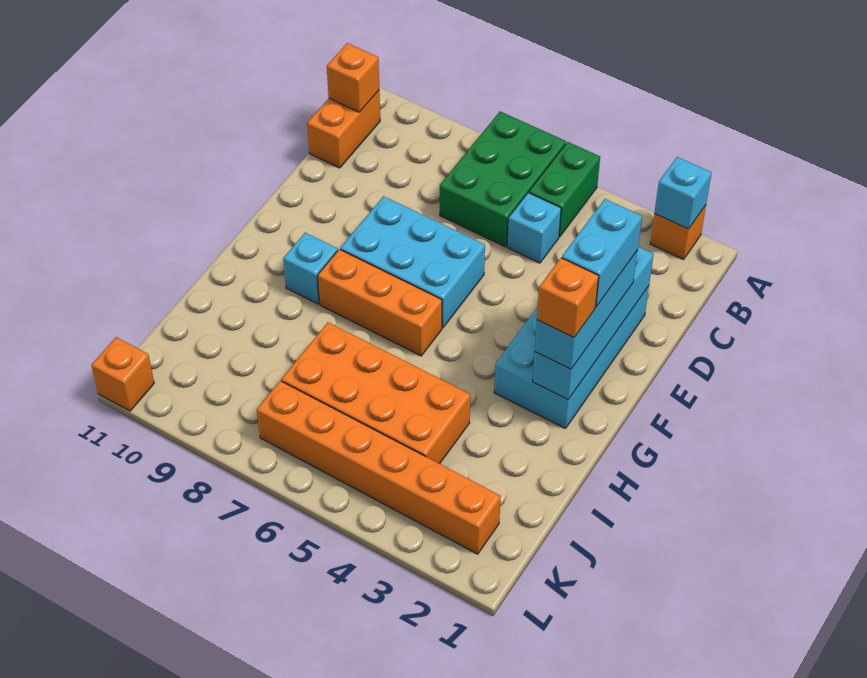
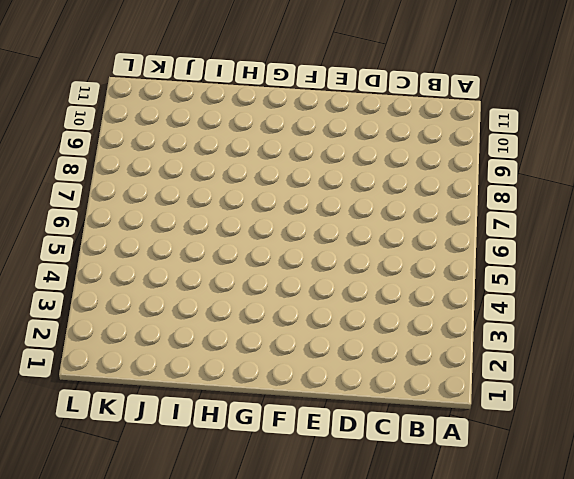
none -> orange brick A2 level 1
none -> green brick A5:B5 level 1
none -> green brick A6:C7 level 1

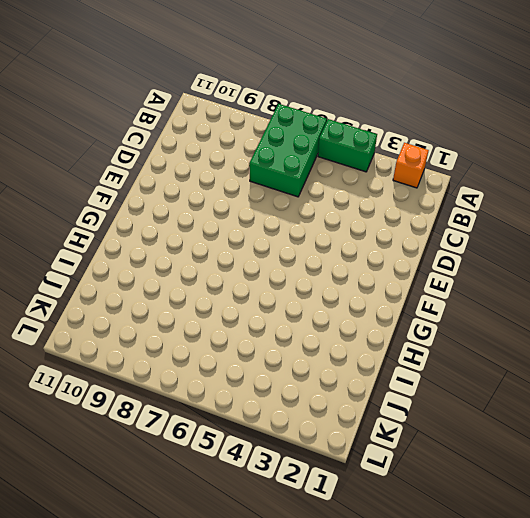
green brick A4:A5 level 1 -> green brick A5:B5 level 1
none -> orange brick B11:C11 level 1
none -> cyan brick C5 level 1
none -> cyan brick D2:G3 level 1

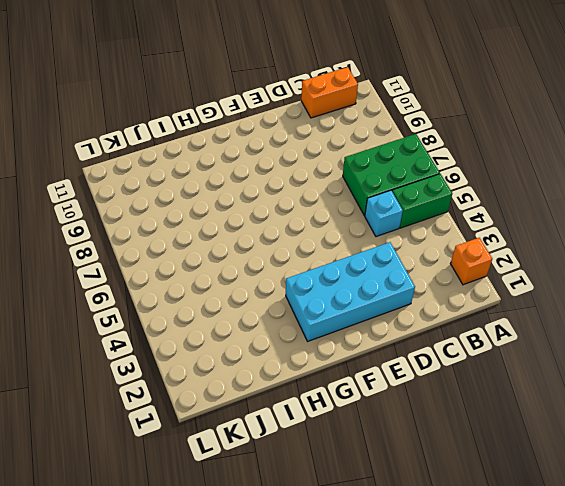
none -> cyan brick E6:F8 level 1
none -> orange brick G6:G8 level 1
none -> cyan brick G9 level 1

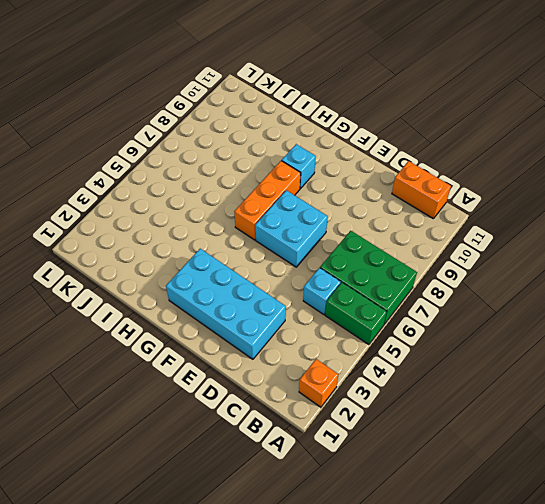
cyan brick E6:F7 level 1 -> cyan brick E6:F8 level 1
none -> orange brick I4:J7 level 1
none -> orange brick K2:K7 level 1
none -> orange brick L11 level 1

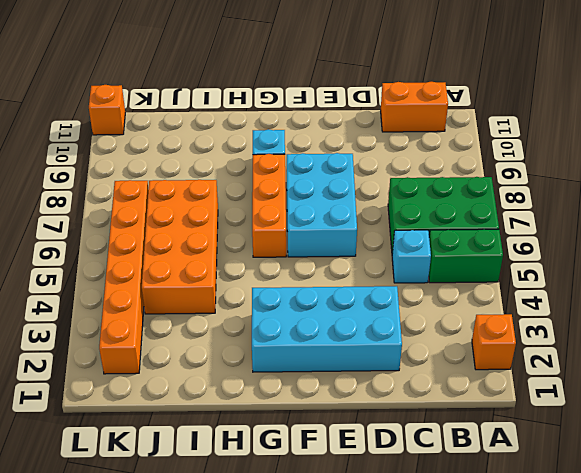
none -> cyan brick A2 level 2
none -> orange brick B11 level 2
none -> cyan brick D2:G2 level 2

